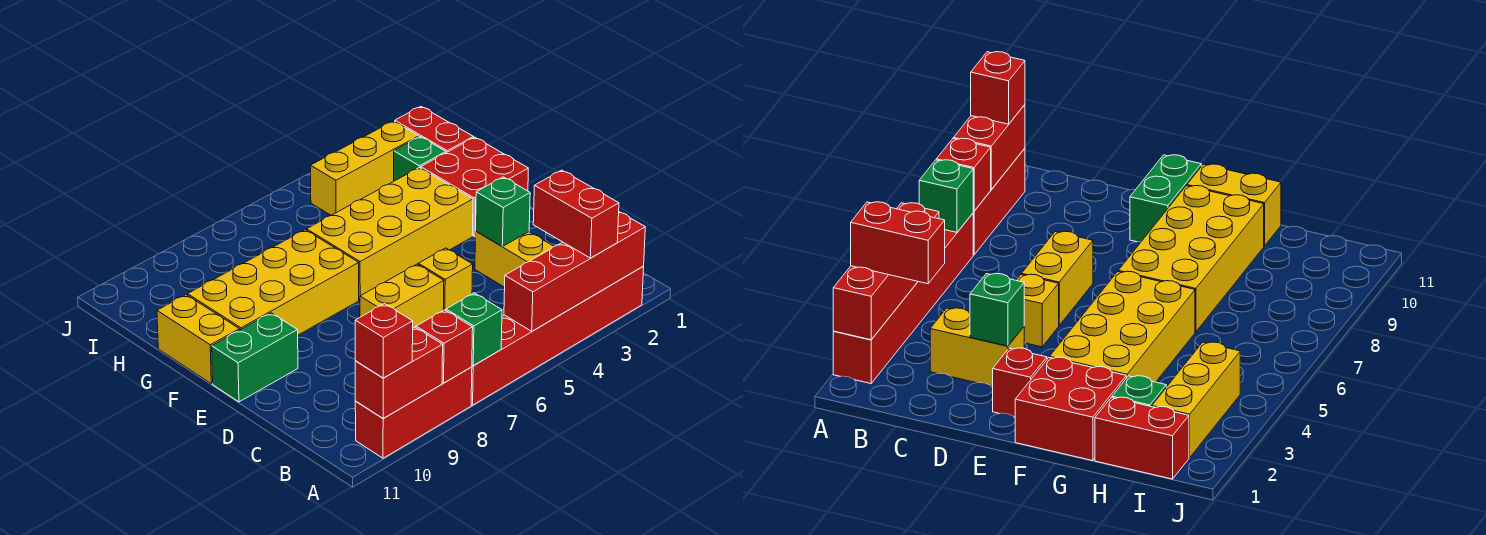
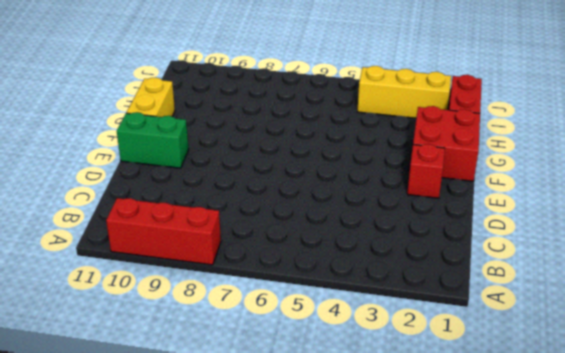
none -> red brick A2:A7 level 1
none -> yellow brick C3:D3 level 1
none -> yellow brick D5 level 1

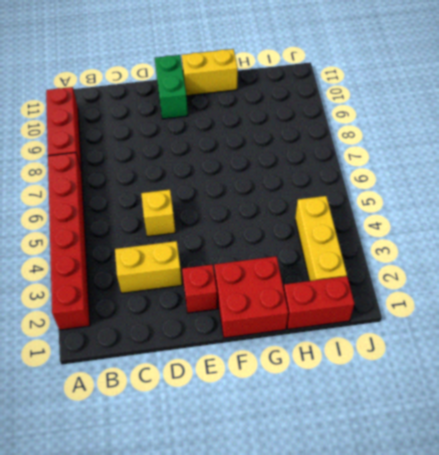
none -> yellow brick D6:D7 level 1
none -> yellow brick F3:G6 level 1
none -> yellow brick F7:G10 level 1

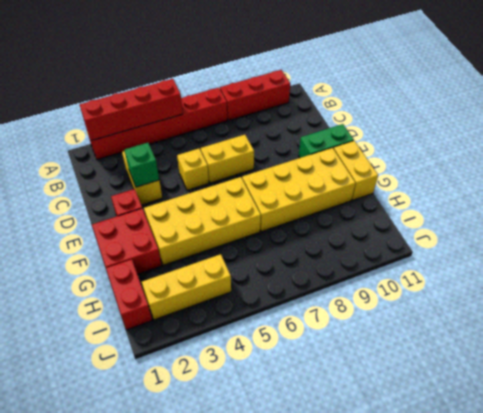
none -> green brick H2 level 1
none -> green brick A7 level 2
none -> red brick A8 level 2

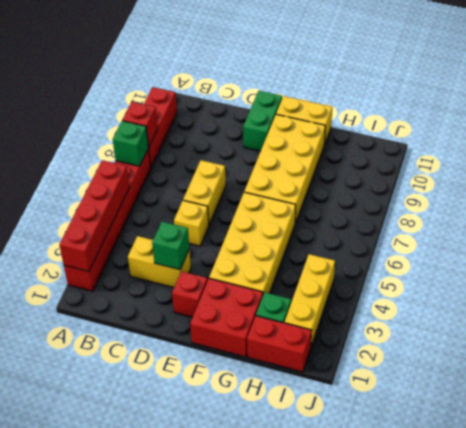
none -> red brick A9:A10 level 2
none -> red brick A3:B3 level 3
none -> red brick A10 level 3

